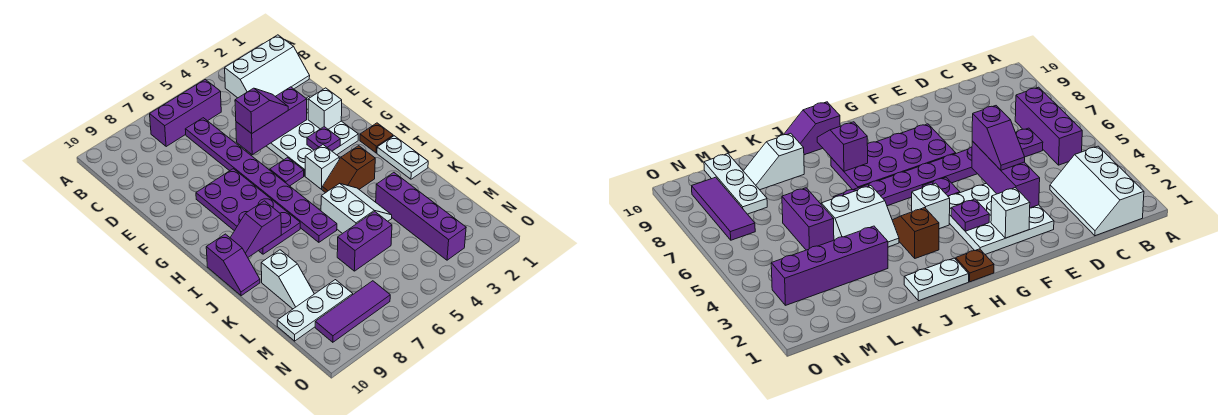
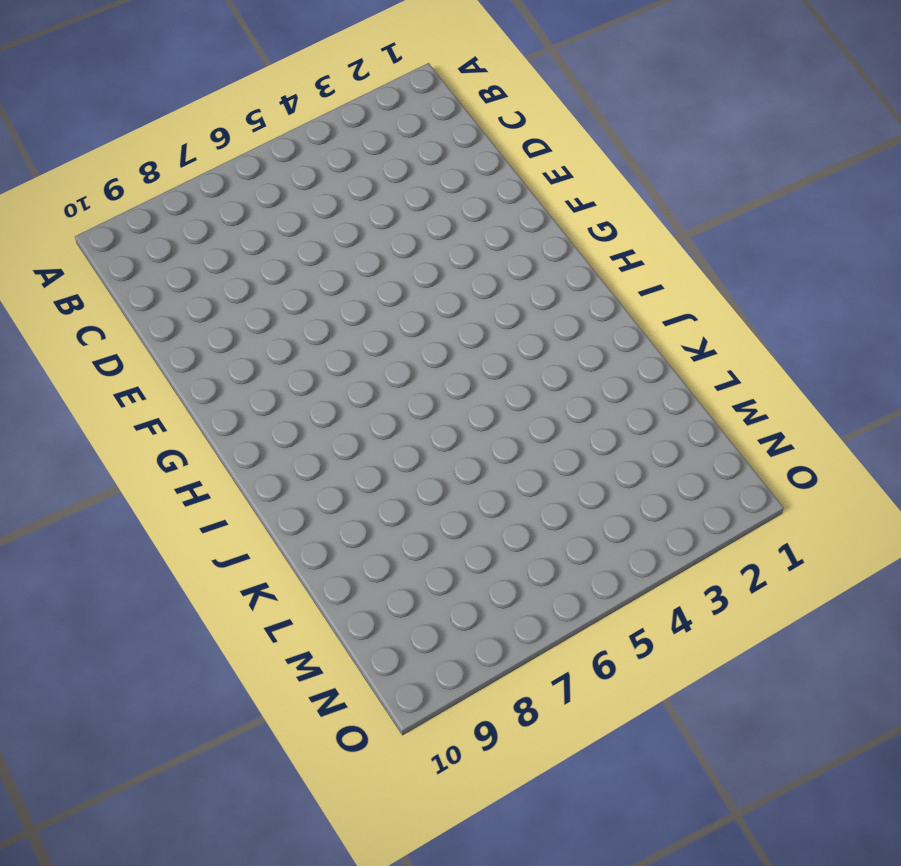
none -> white slope B1:C3 level 1 top B
none -> purple brick B5:B7 level 1
none -> purple plate C6:J6 level 1

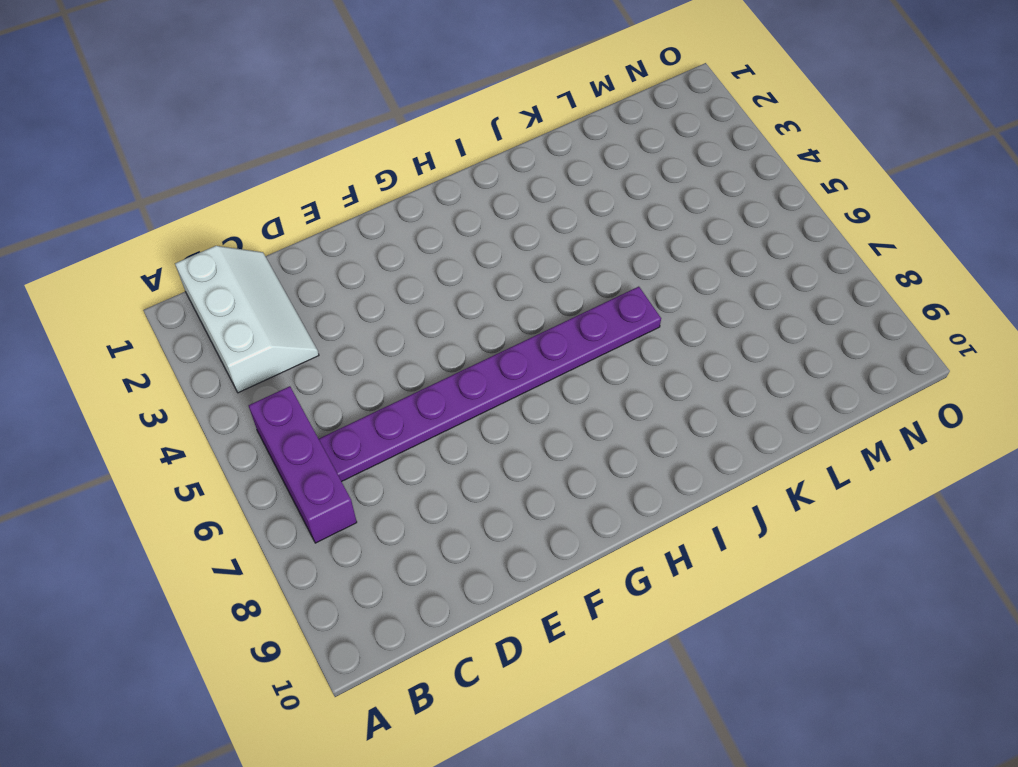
none -> white plate E2:G4 level 1
none -> purple plate F7:I8 level 1
none -> purple plate G5 level 1

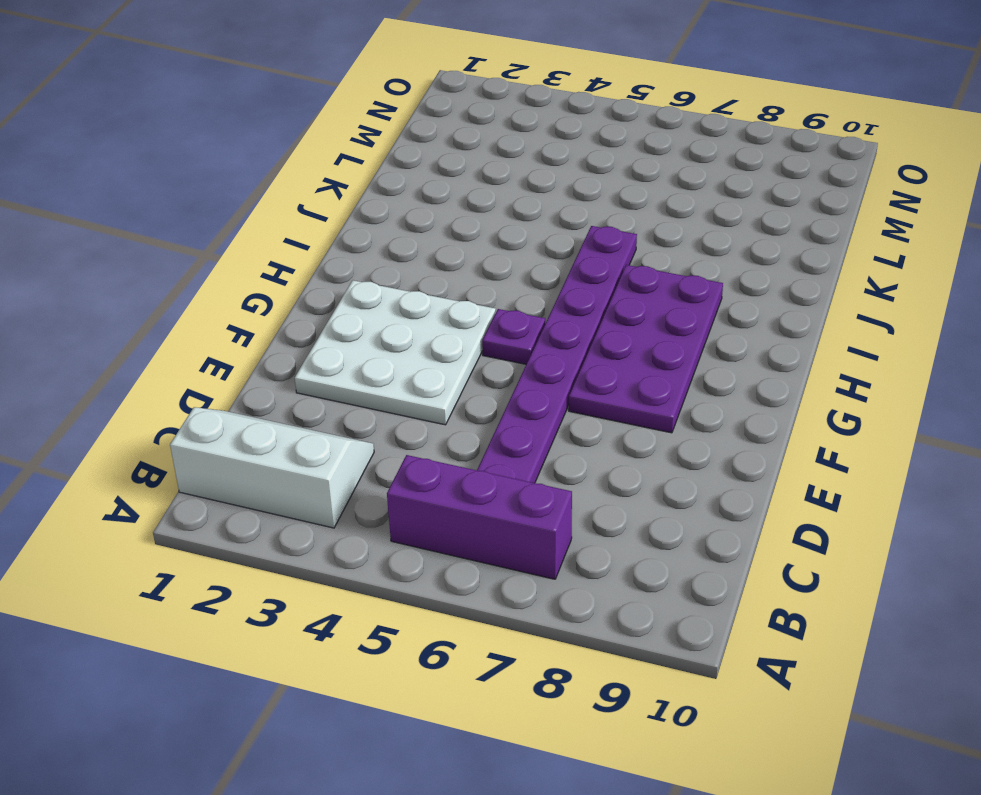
none -> brown plate H1 level 1
none -> white brick H4 level 1
none -> white plate I1:J1 level 1

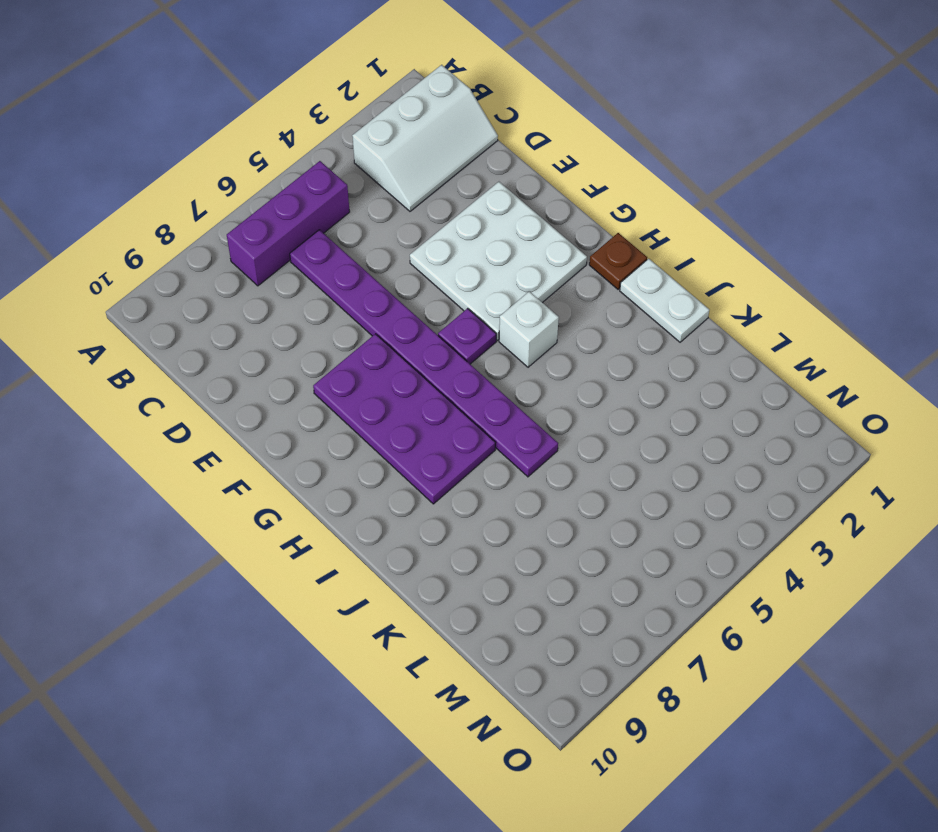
none -> brown slope I3:I4 level 1 top 3
none -> purple slope I10:J10 level 1 top I
none -> white slope J4:K5 level 1 top 5

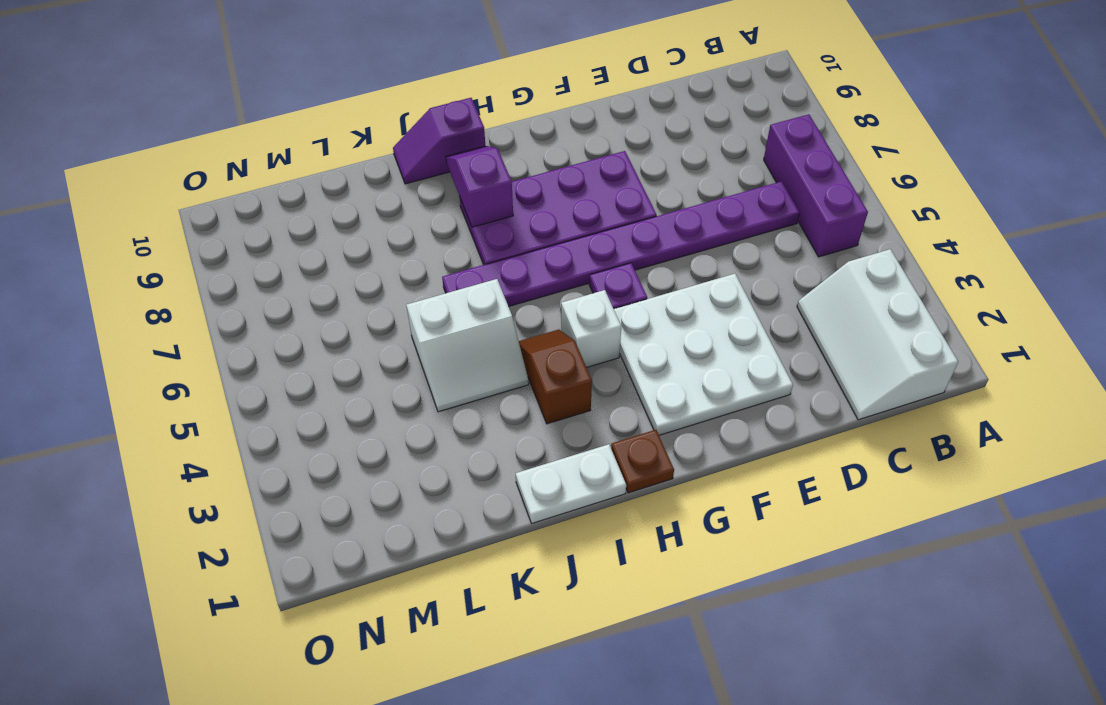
none -> purple brick K3:N3 level 1
none -> white slope K9:L9 level 1 top K
none -> purple brick L5:L6 level 1

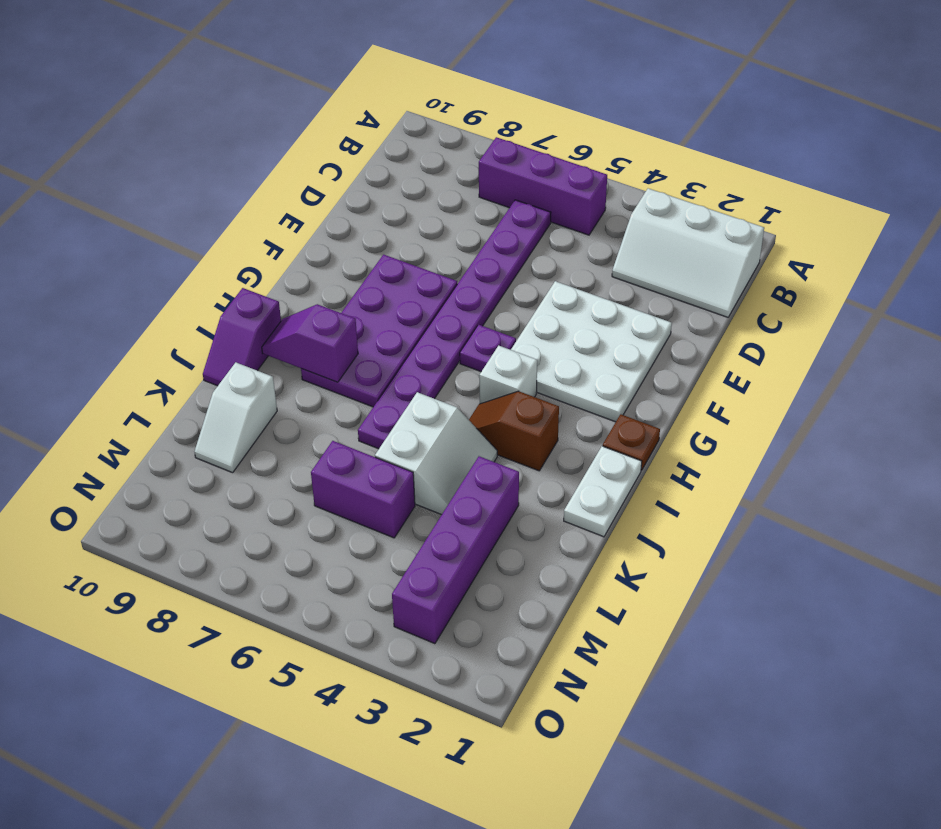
none -> white plate M8:M10 level 1
none -> purple tile N7:N9 level 1
none -> purple brick E3:E5 level 2

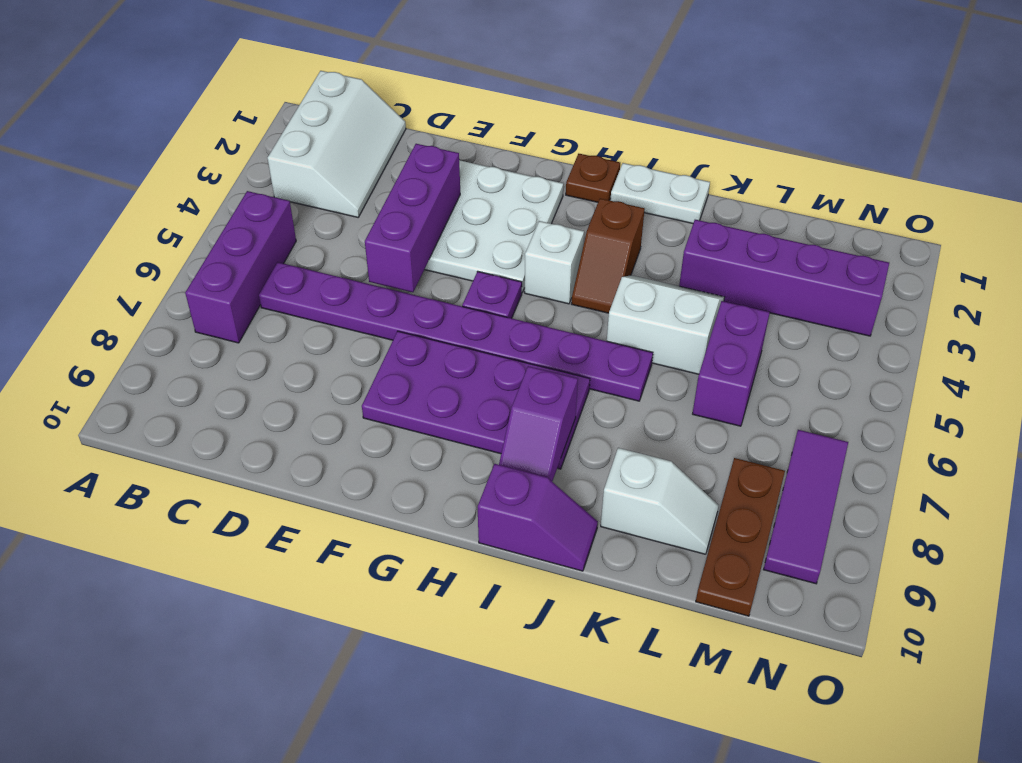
brown plate M8:M10 level 1 -> white plate M8:M10 level 1
none -> white brick F2 level 2
none -> purple plate G3 level 2
none -> purple slope E4:E5 level 3 top 5

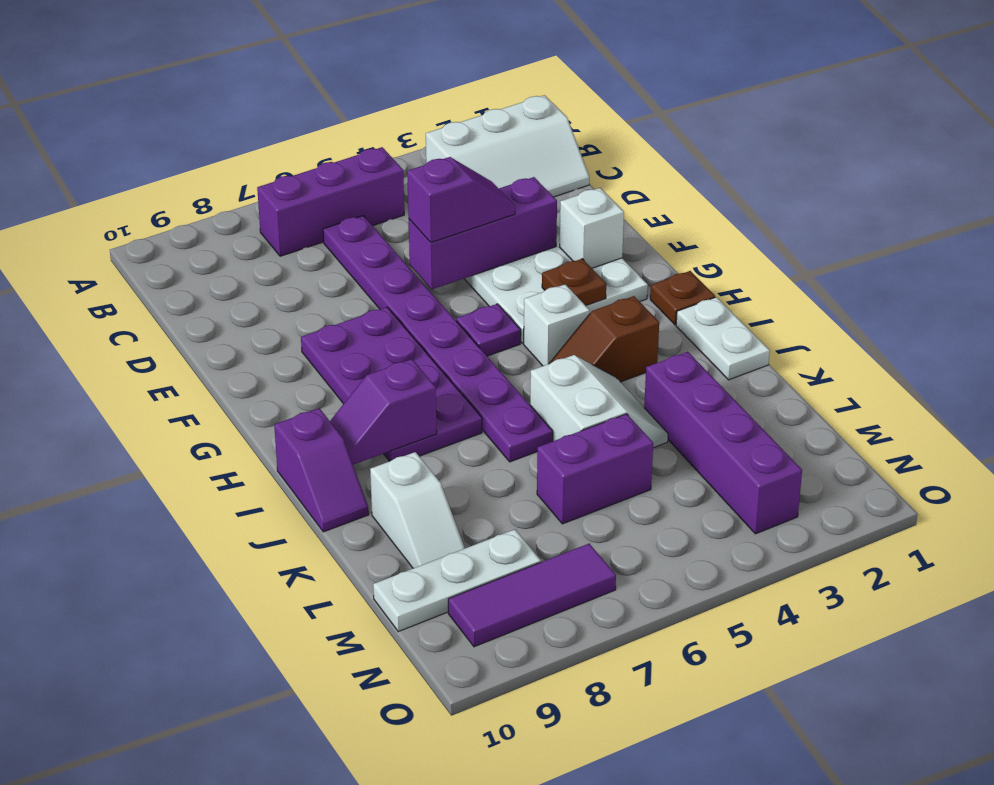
brown plate G3 level 2 -> purple plate G3 level 2

